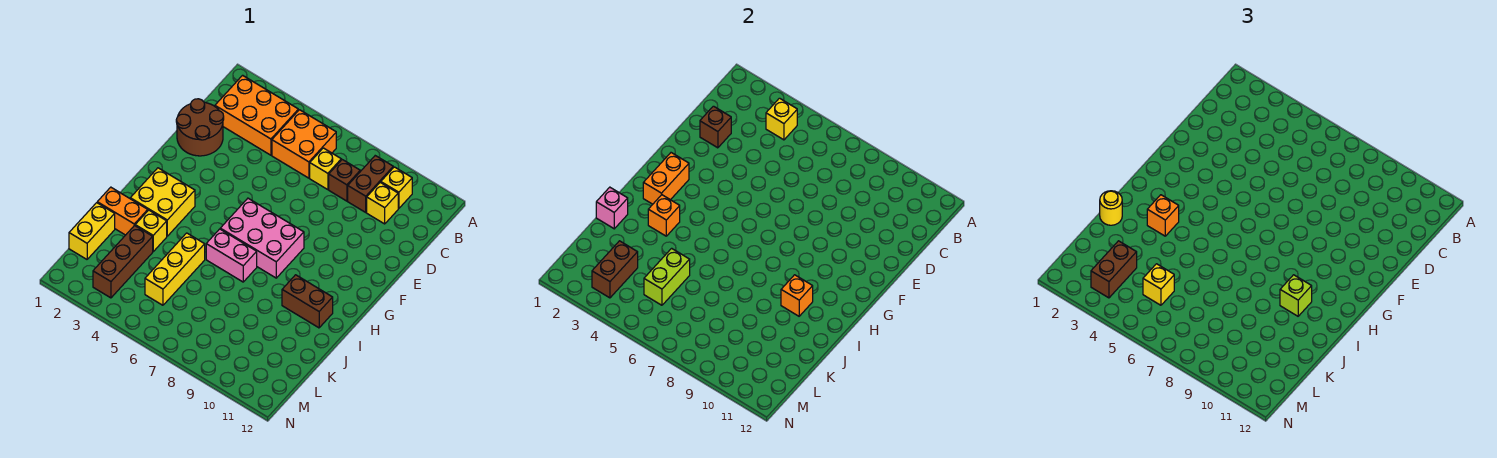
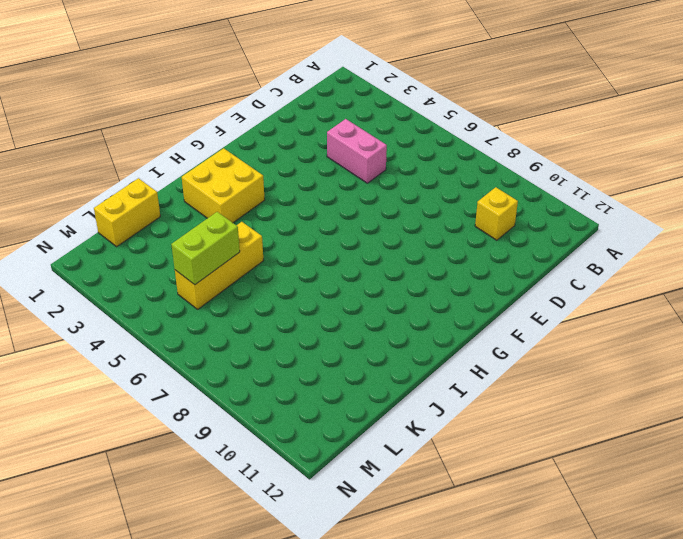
pink brick D4:D5 level 1 -> pink brick I6:I7 level 1
none -> orange brick B2:C4 level 1
none -> orange brick B5:C6 level 1
none -> brown brick B9:C9 level 1
none -> yellow brick B10 level 1

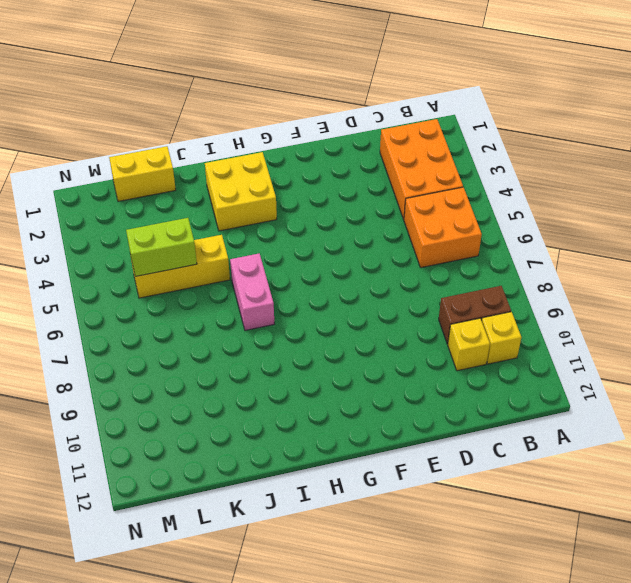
none -> yellow brick C7 level 1
none -> brown brick C8 level 1
none -> brown round brick D1:E2 level 1
none -> pink brick G6:H8 level 1

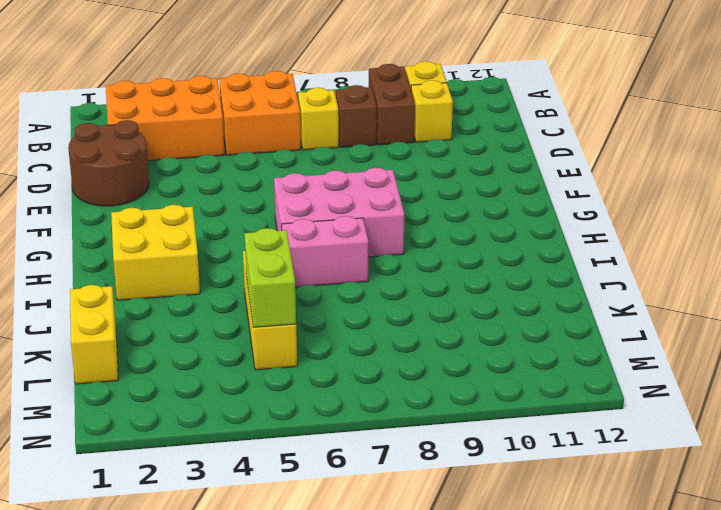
none -> brown brick I10:I11 level 1
none -> orange brick J1:J2 level 1
none -> yellow brick J3 level 1
none -> brown brick K3:M3 level 1

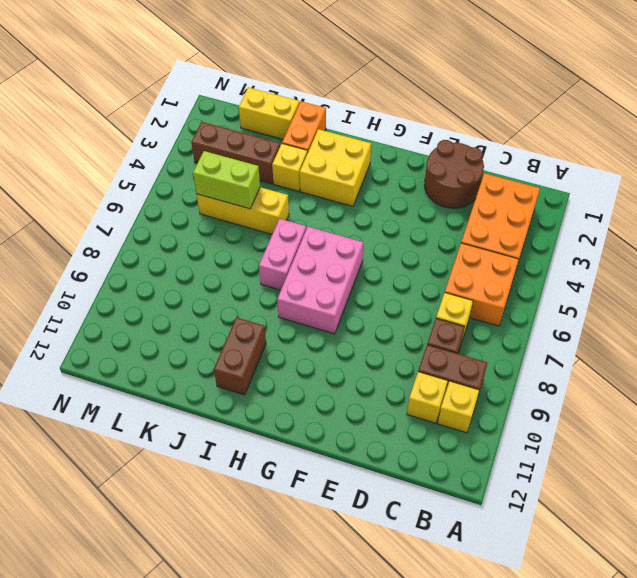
none -> yellow brick B4 level 2
none -> brown brick D2 level 2
none -> orange brick G2:H2 level 2
none -> orange brick I3 level 2

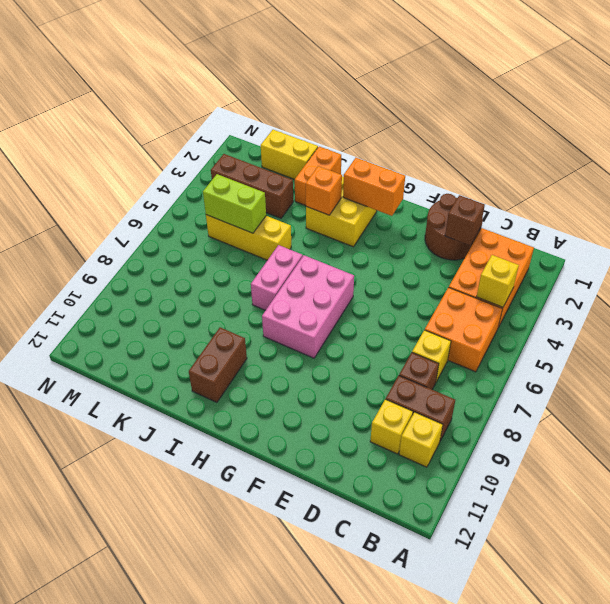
none -> yellow brick J3 level 1
none -> orange brick I10 level 2
none -> pink brick J1 level 2
none -> brown brick L3:M3 level 2

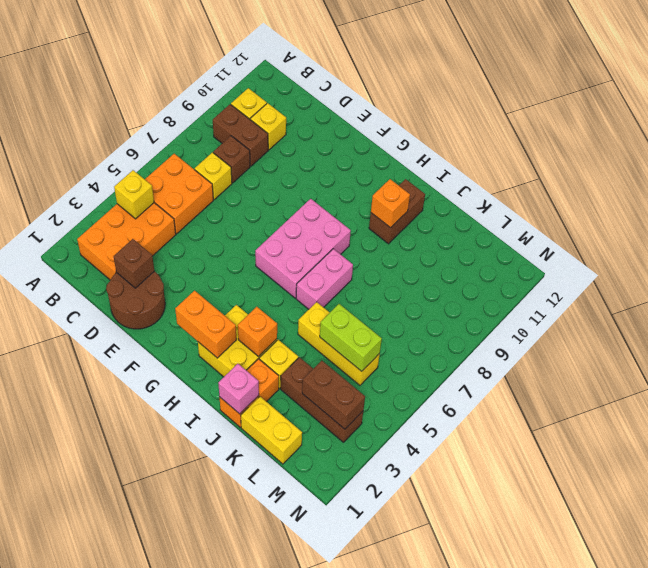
none -> orange brick I3 level 3
none -> lime brick I10 level 3
none -> yellow round brick J1 level 3
none -> brown brick L3:M3 level 3

